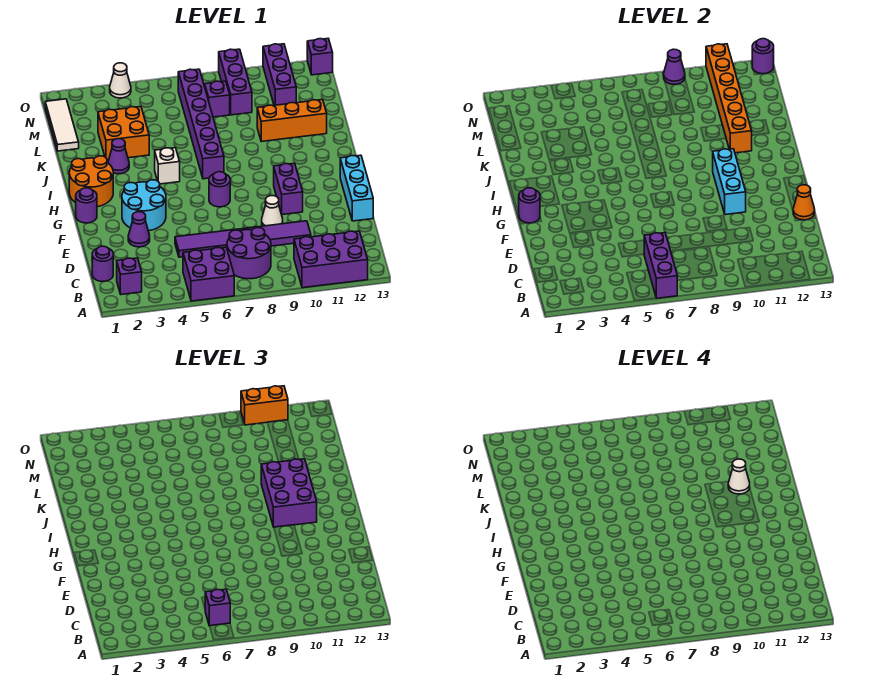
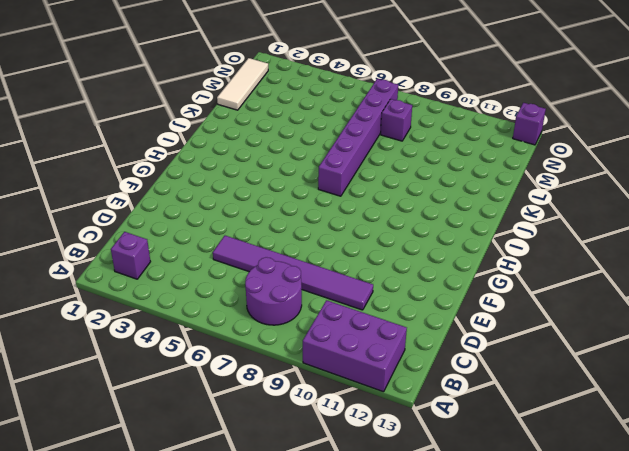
none -> purple brick A5:B6 level 1
none -> purple round brick C1 level 1
none -> purple cone E3 level 1
none -> white cone E9 level 1

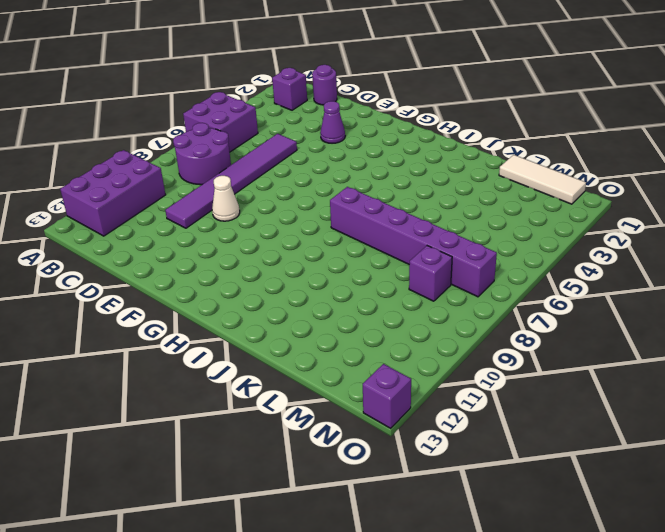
none -> cyan brick E13:G13 level 1
none -> cyan round brick F3:G4 level 1
none -> purple brick F10:G10 level 1
none -> purple round brick G1 level 1

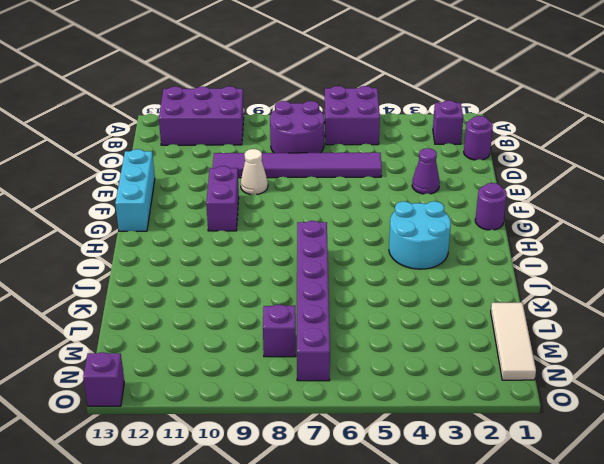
cyan round brick H3:I4 level 1 -> cyan round brick F3:G4 level 1
none -> purple round brick G7 level 1
none -> orange round brick H1:I2 level 1
none -> white brick I5 level 1
none -> purple cone J3 level 1

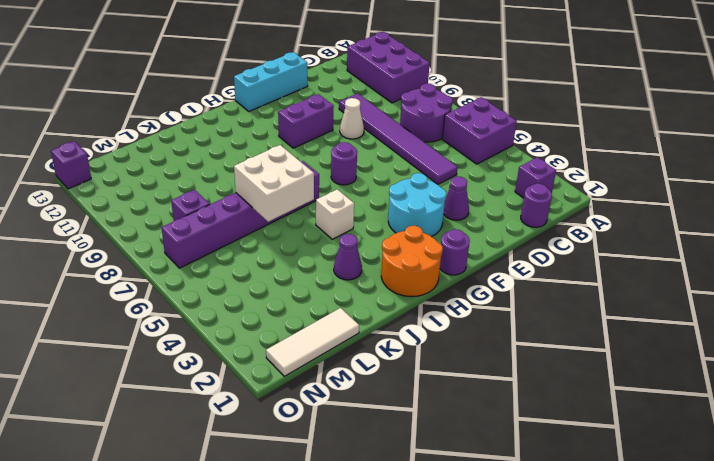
white brick J6:K7 level 2 -> none
none -> orange brick K3:L4 level 1
none -> orange brick K10:K12 level 1
none -> purple brick M9:O9 level 1
none -> purple brick M11:O11 level 1

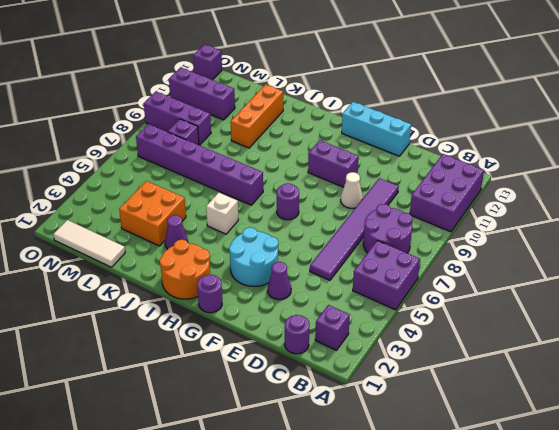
none -> white cone O4 level 1
none -> purple brick A6:C6 level 2
none -> orange cone E13 level 2
none -> cyan brick F10:H10 level 2

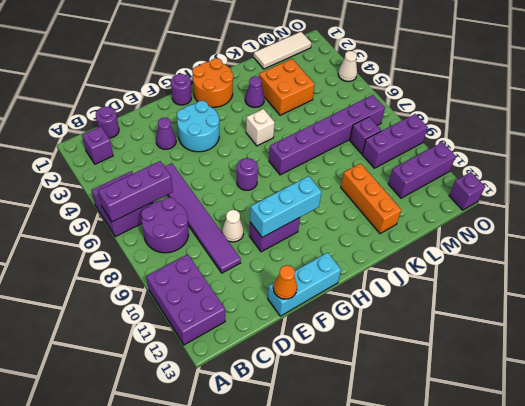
none -> purple round brick G1 level 2
none -> orange brick J11:O11 level 2
none -> purple cone O9 level 2
none -> purple round brick O13 level 2

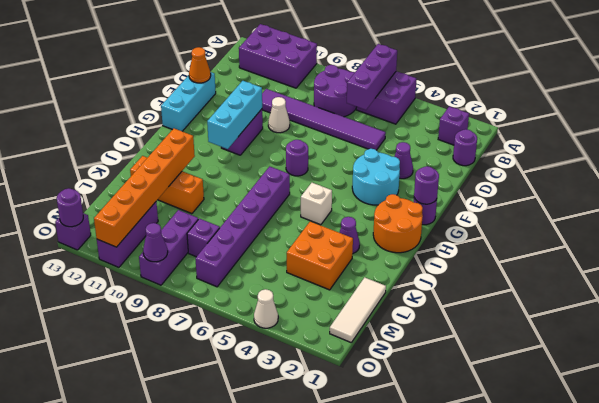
none -> purple brick B6 level 3
none -> purple brick H10:J11 level 3
none -> orange brick O10:O11 level 3
none -> white cone J11 level 4

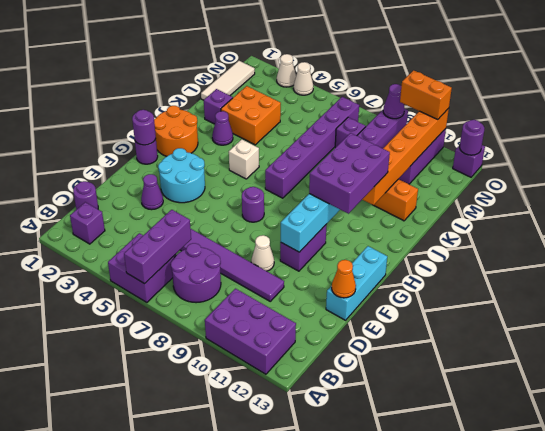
purple brick K2 level 1 -> purple brick B6 level 3
white cone O3 level 1 -> white cone J11 level 4

